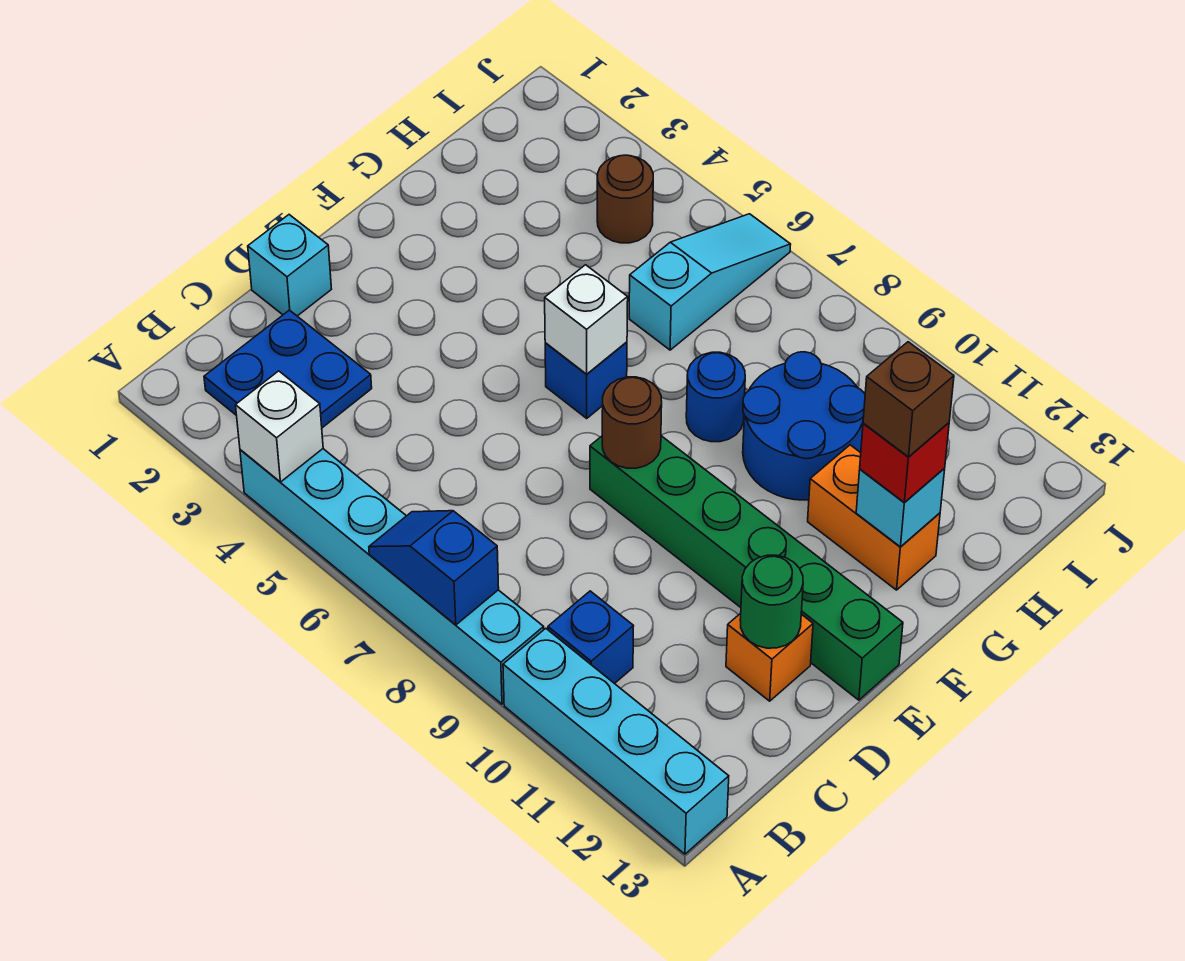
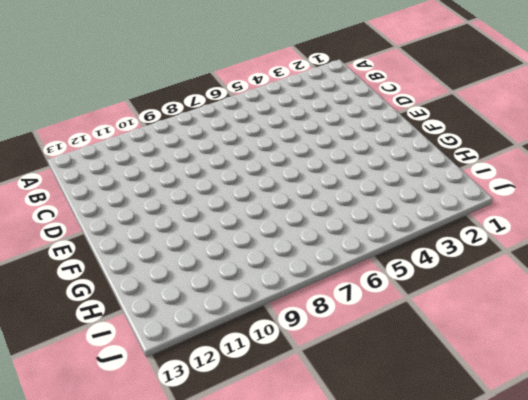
none -> cyan brick A4:A9 level 1
none -> cyan brick A10:A13 level 1
none -> blue plate B2:C3 level 1

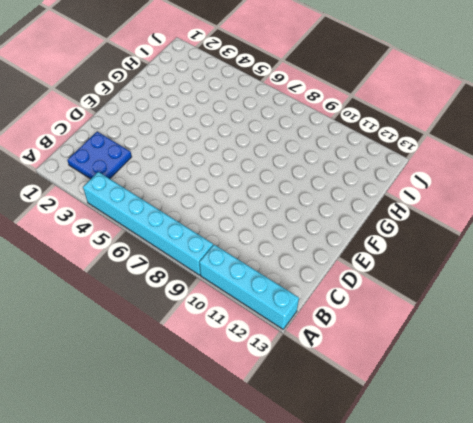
none -> blue brick B10 level 1
none -> cyan brick D1 level 1
none -> orange brick D12 level 1

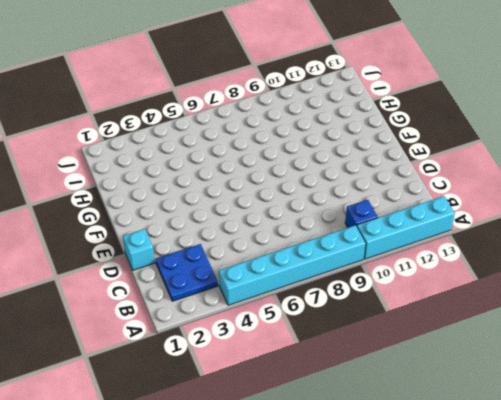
none -> orange brick D12 level 1
none -> green brick E8:E13 level 1
none -> blue brick F6 level 1

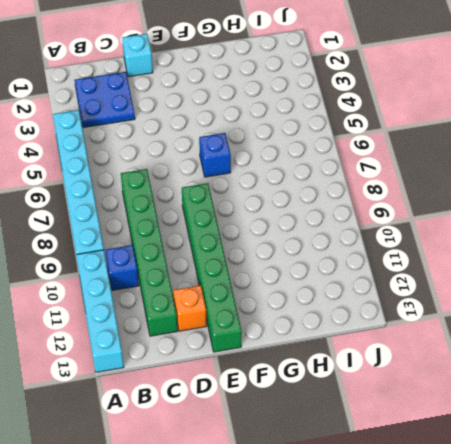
green brick C7:C12 level 1 -> none
none -> blue round brick G8 level 1
none -> blue round brick G9:H10 level 1
none -> orange brick G11:G12 level 1

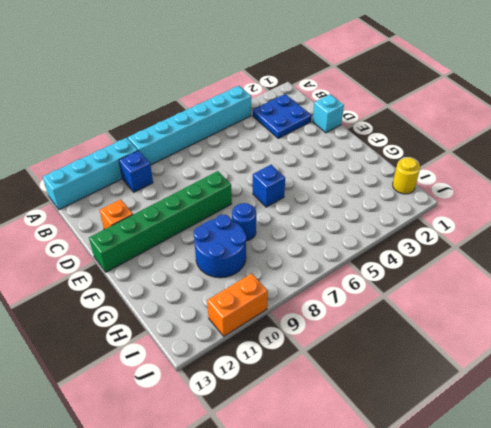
yellow round brick I1 level 1 -> none
orange brick J10:J11 level 1 -> orange brick G11:G12 level 1
none -> cyan slope H6:J6 level 1 top H
none -> brown round brick I4 level 1
none -> white brick A4 level 2

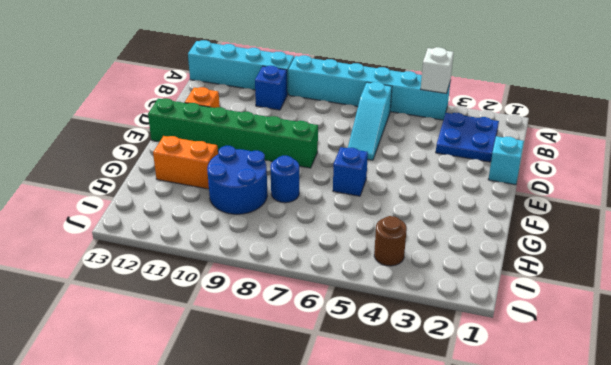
cyan slope B6:D6 level 1 top B -> cyan slope H6:J6 level 1 top H
none -> blue slope A7:A8 level 2 top 8
none -> green round brick D12 level 2
none -> brown round brick E8 level 2

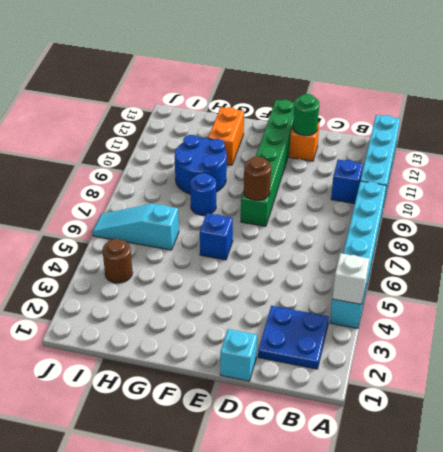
none -> blue slope A7:A8 level 2 top 8
none -> white brick F6 level 2
none -> cyan brick G12 level 2

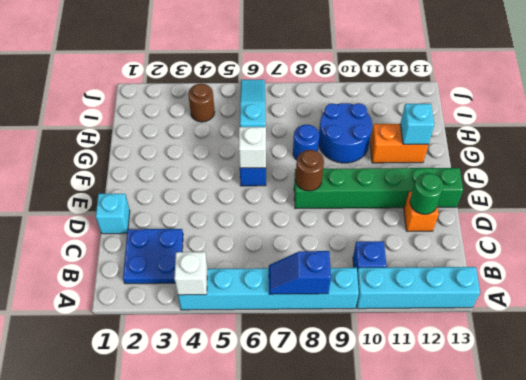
none -> red brick G12 level 3
none -> brown brick G12 level 4

